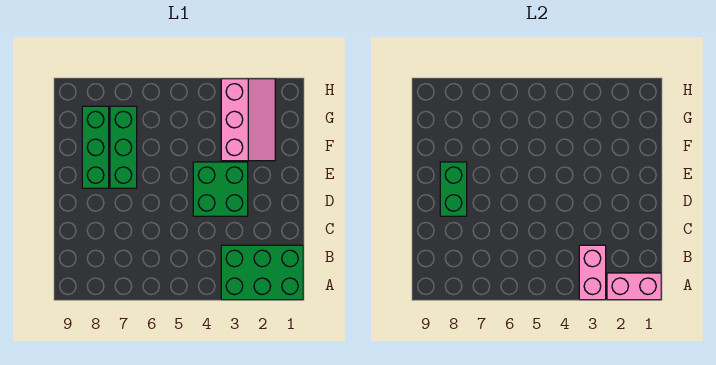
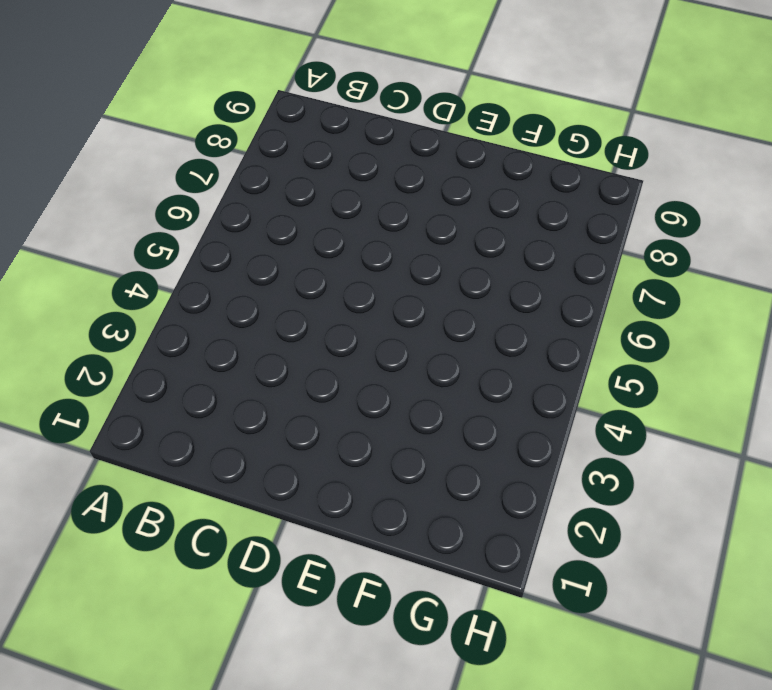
none -> green brick A1:B3 level 1
none -> green brick D3:E4 level 1

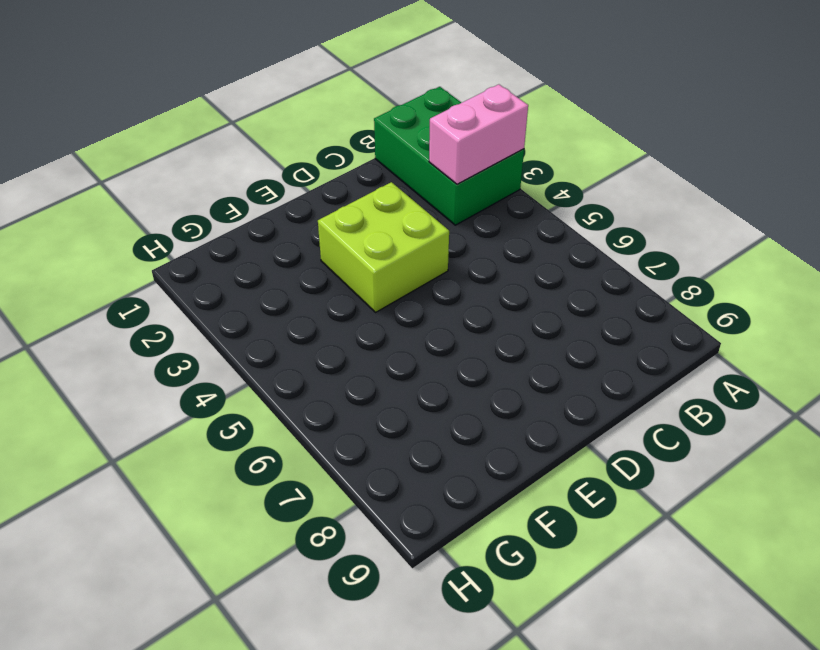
lime brick D3:E4 level 1 -> green brick D3:E4 level 1
none -> green brick E7:G7 level 1
none -> green brick E8:G8 level 1

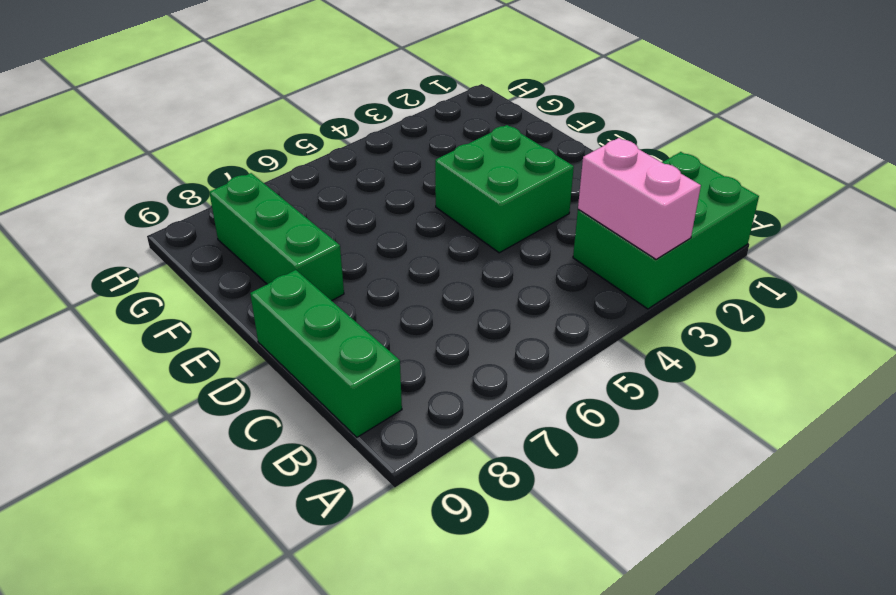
green brick B9:D9 level 1 -> green brick E7:G7 level 1
none -> pink slope F2:H3 level 1 top 3
none -> pink brick A1:A2 level 2

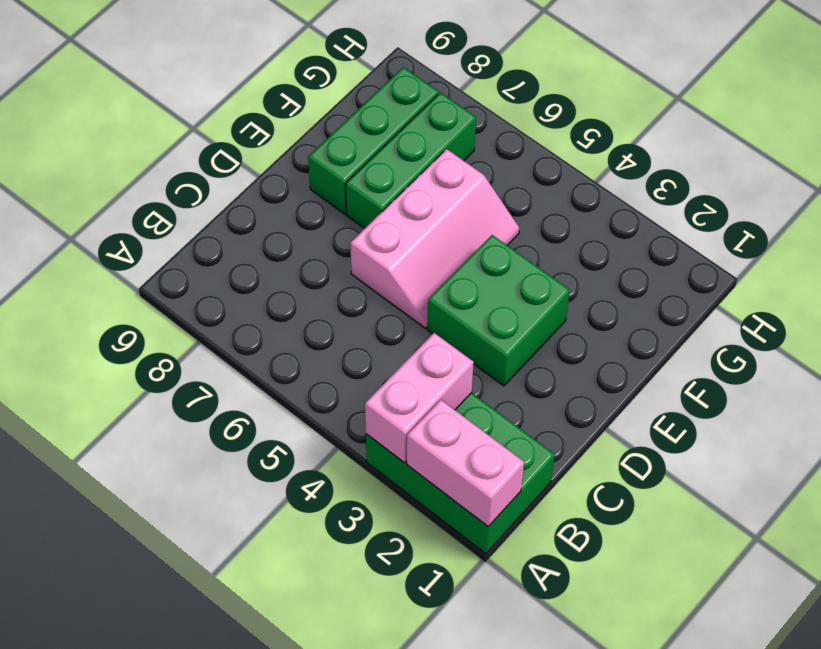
pink slope D5:F6 level 1 top 6 -> pink slope F2:H3 level 1 top 3
none -> green brick D8:E8 level 2

